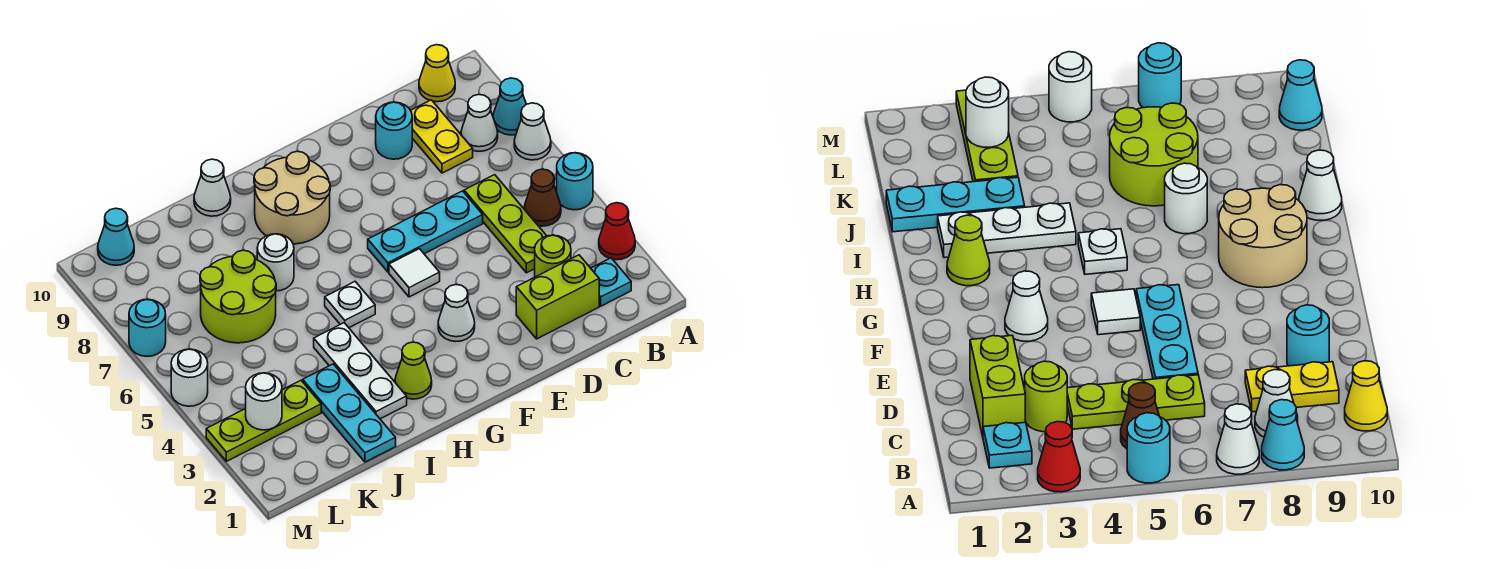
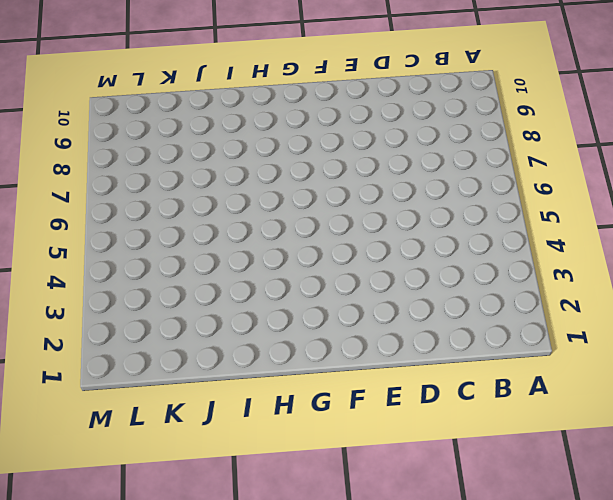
none -> red cone A3 level 1
none -> cyan round brick A5 level 1
none -> white cone A7 level 1

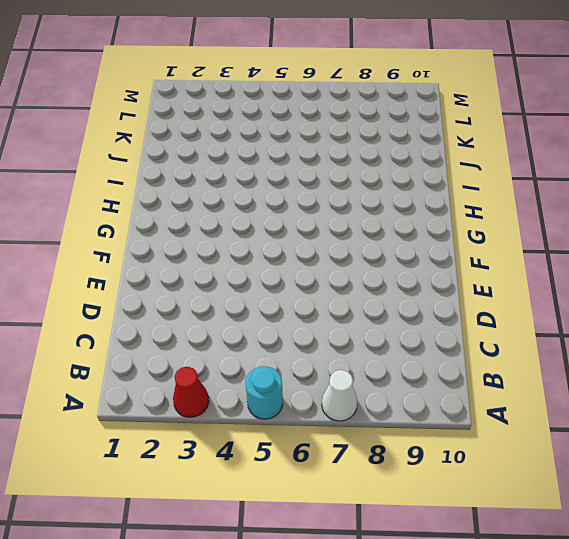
none -> cyan cone A8 level 1
none -> cyan plate B2 level 1
none -> brown cone B5 level 1

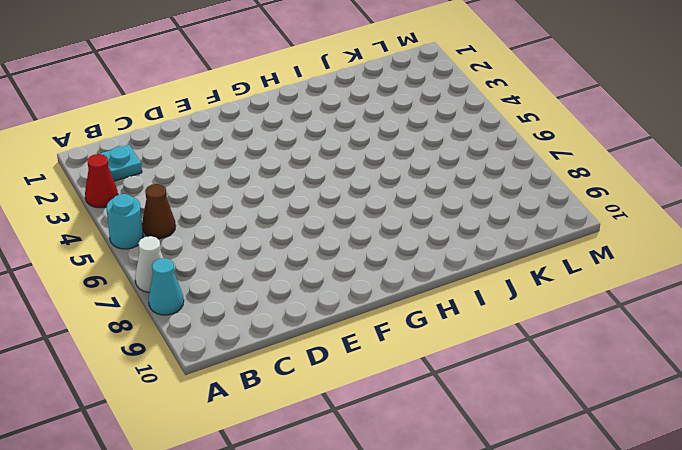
none -> white cone B8 level 1
none -> yellow cone B10 level 1
none -> lime brick C2:D2 level 1

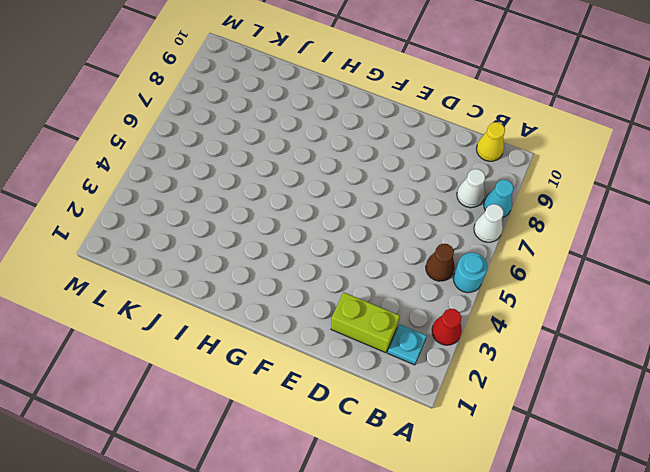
none -> lime round brick C3 level 1
none -> lime plate C4:C6 level 1
none -> yellow plate C8:C9 level 1

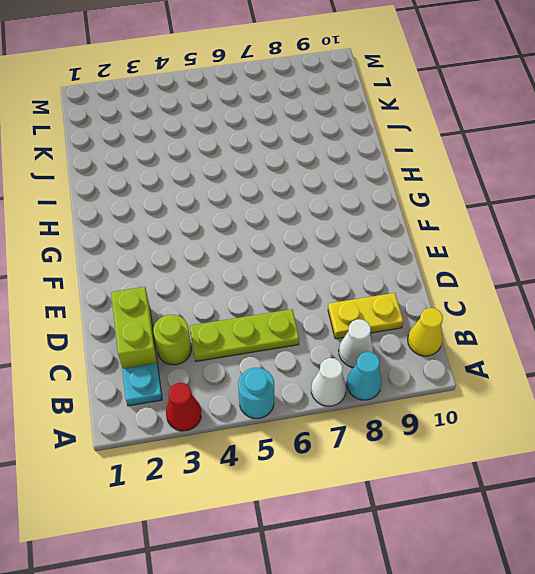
none -> brown cone B5 level 1
none -> cyan plate D6:F6 level 1
none -> cyan round brick D9 level 1

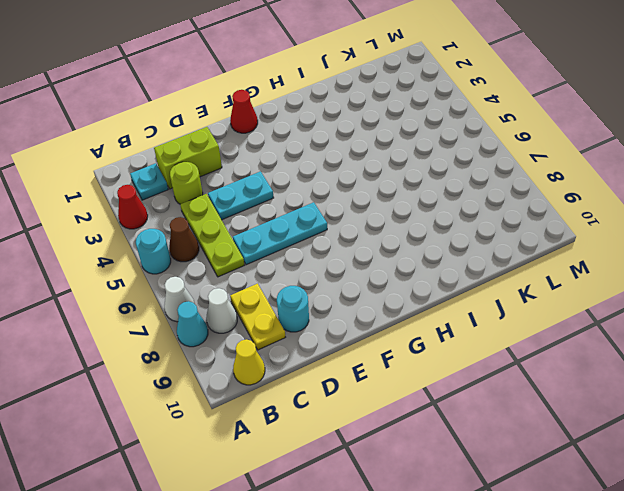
cyan plate D4:E4 level 1 -> none
red cone F1 level 1 -> none
none -> white cone F3 level 1
none -> white tile F5 level 1
none -> tan round brick G8:H9 level 1

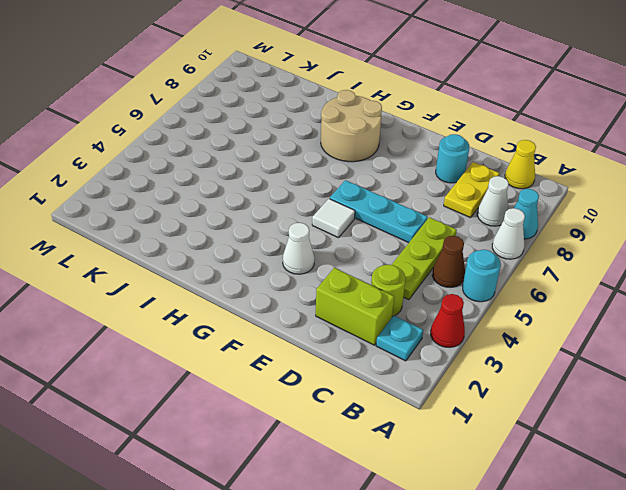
none -> lime cone H2 level 1
none -> white plate H5 level 1
none -> white plate I2:I4 level 1

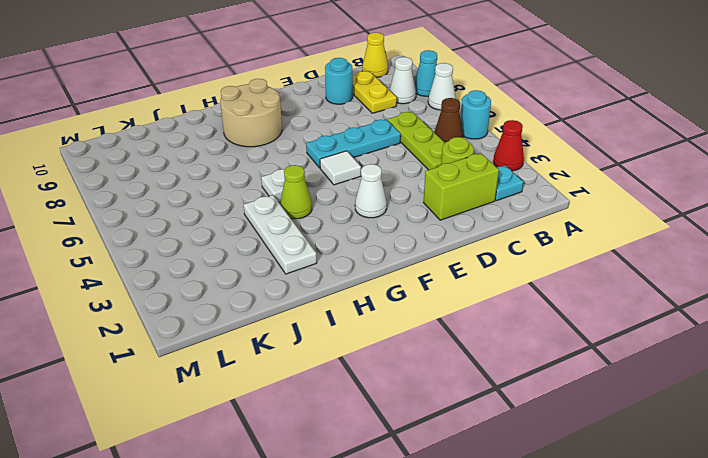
lime cone H4 level 1 -> lime cone H2 level 1
none -> white round brick I7 level 1
none -> white cone I10 level 1
none -> cyan plate J1:J3 level 1

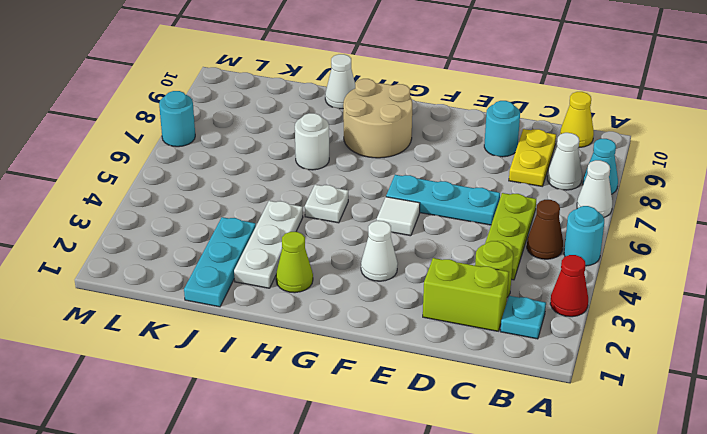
none -> lime round brick J6:K7 level 1
none -> lime plate K3:M3 level 1
none -> cyan cone L10 level 1

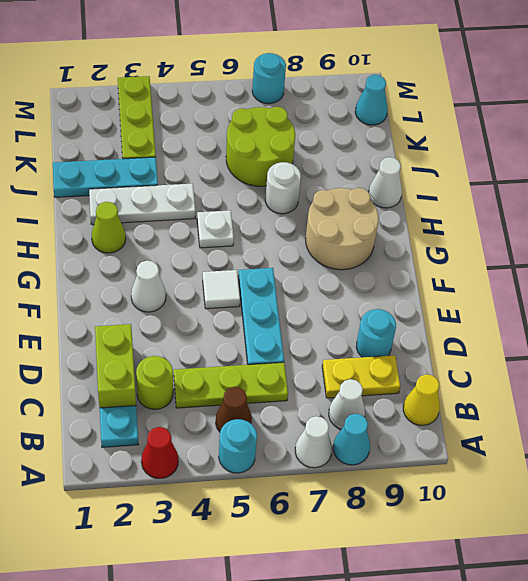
none -> white round brick M5 level 1
none -> white round brick L3 level 2

